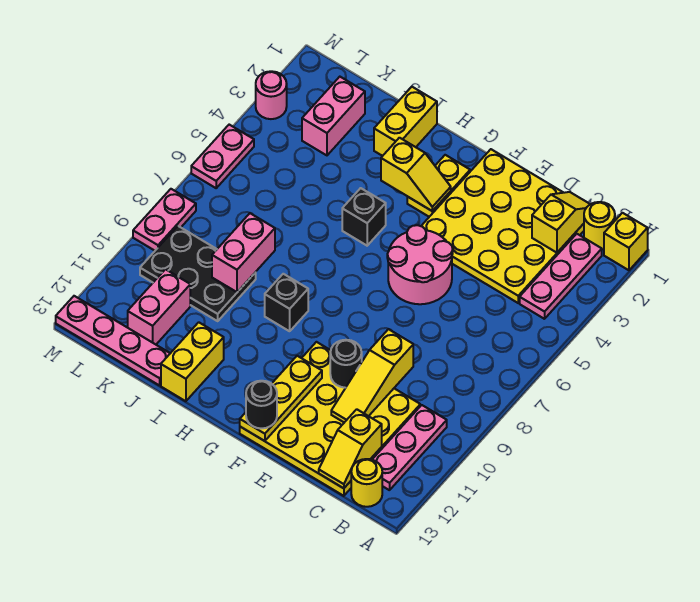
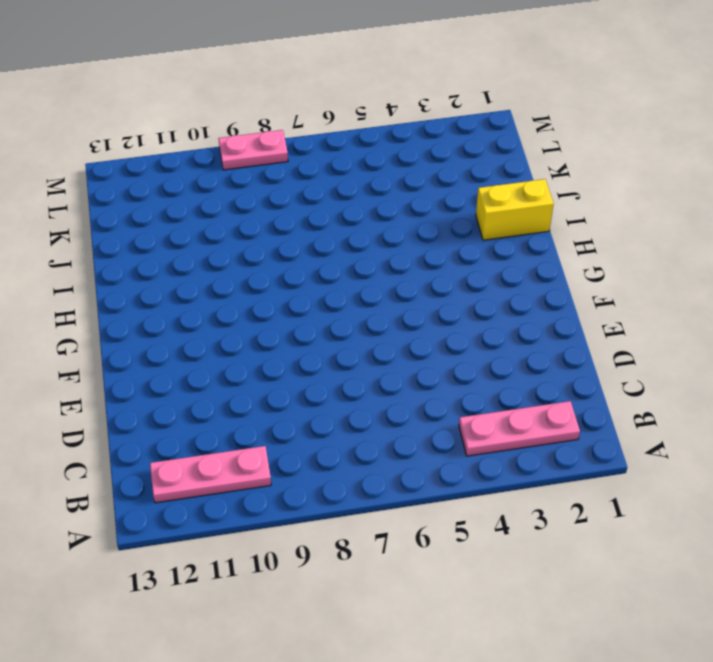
none -> yellow brick A1 level 1
none -> yellow round brick B1 level 1
none -> yellow round brick B13 level 1

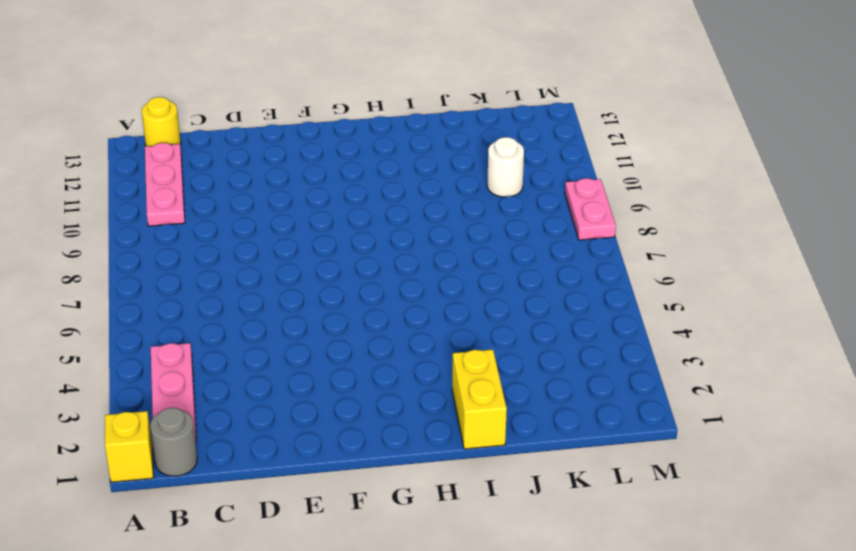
grey round brick B1 level 1 -> yellow round brick B1 level 1
white round brick K10 level 1 -> black plate J9:L10 level 1
none -> yellow plate C1:F4 level 1
none -> yellow plate C10:F13 level 1
none -> pink round brick E5:F6 level 1

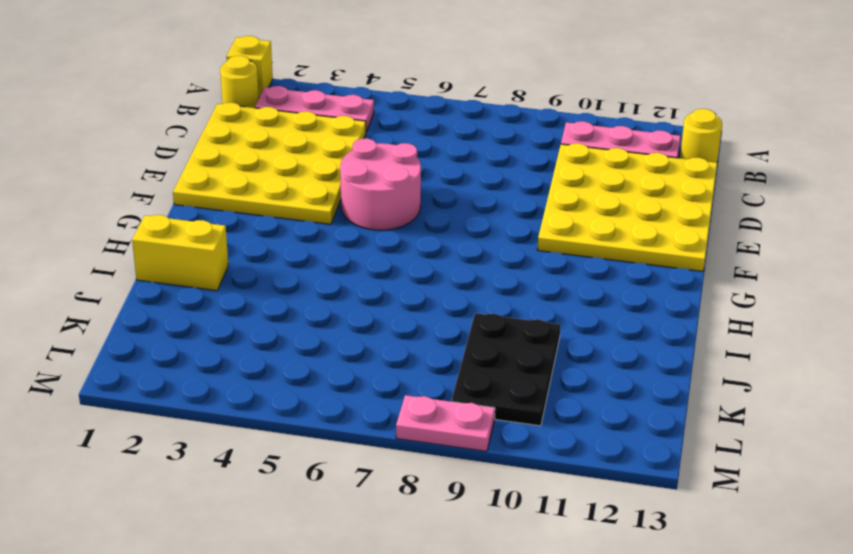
none -> yellow plate G2:G3 level 1
none -> black brick H5 level 1
none -> black brick H9 level 1

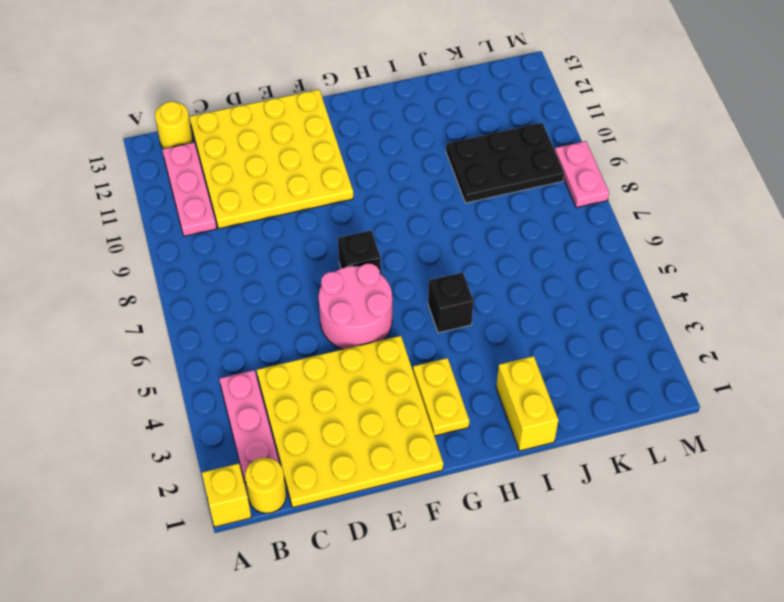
black brick F7 level 1 -> black brick H9 level 1
none -> yellow brick I12:I13 level 1
none -> pink plate J13:M13 level 1
none -> pink brick K2:K3 level 1

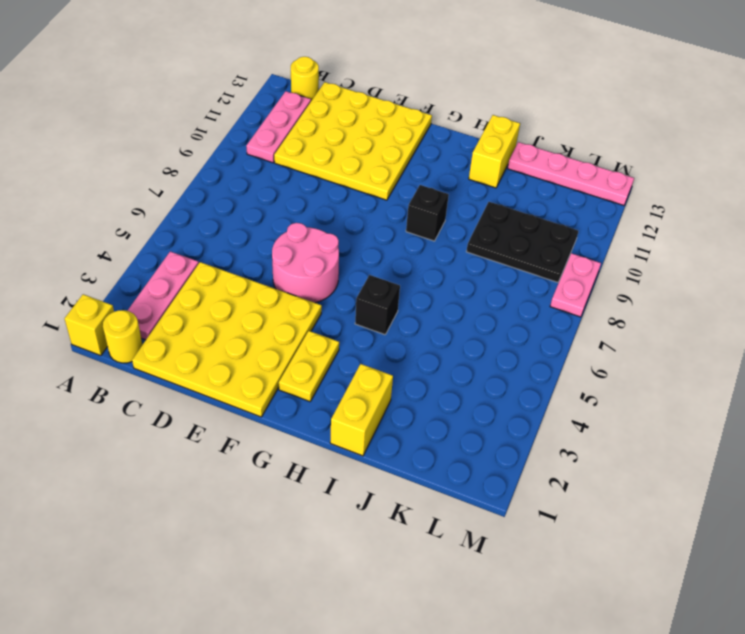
none -> pink brick K2:K3 level 1
none -> pink brick K11:K12 level 1
none -> pink round brick M3 level 1

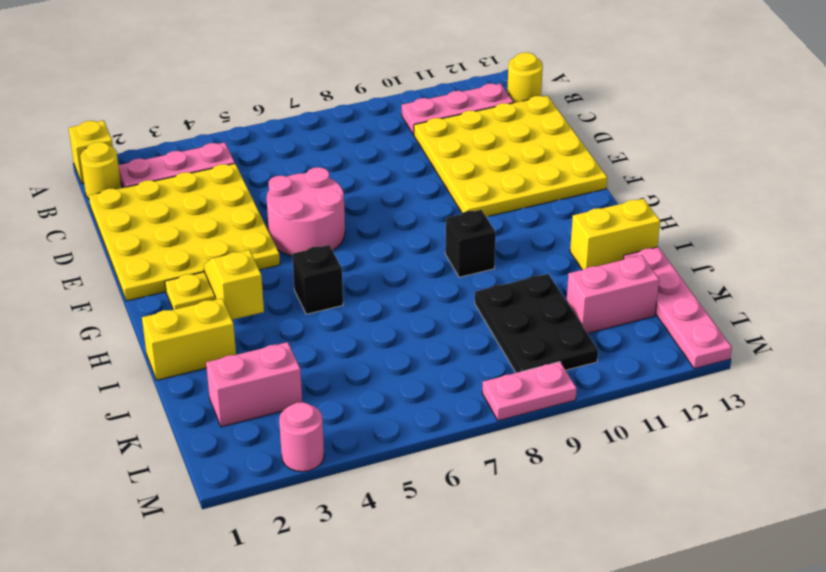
none -> pink plate M5:M6 level 1
none -> yellow slope C1:C2 level 2 top 2
none -> yellow slope C12:C13 level 2 top 12

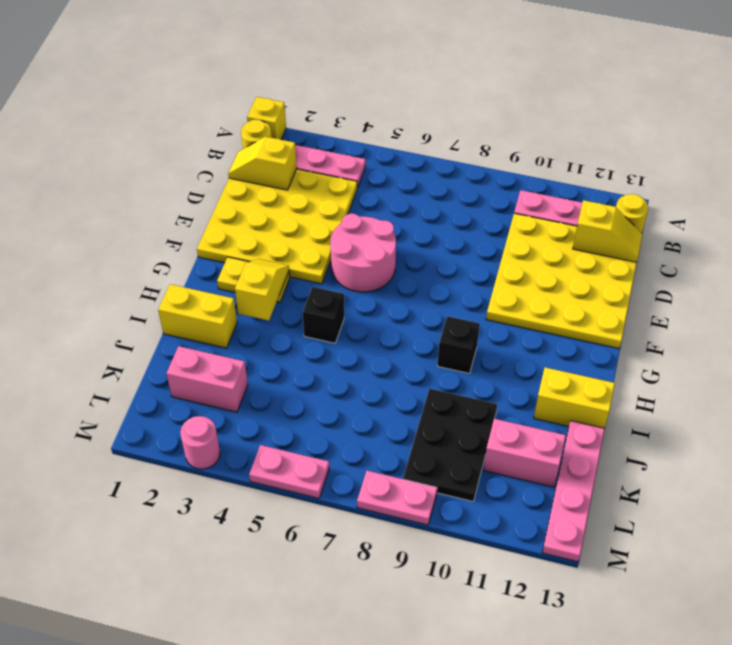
none -> yellow slope D9:D11 level 2 top 9
none -> black round brick E10 level 2
none -> yellow plate F11:F13 level 2

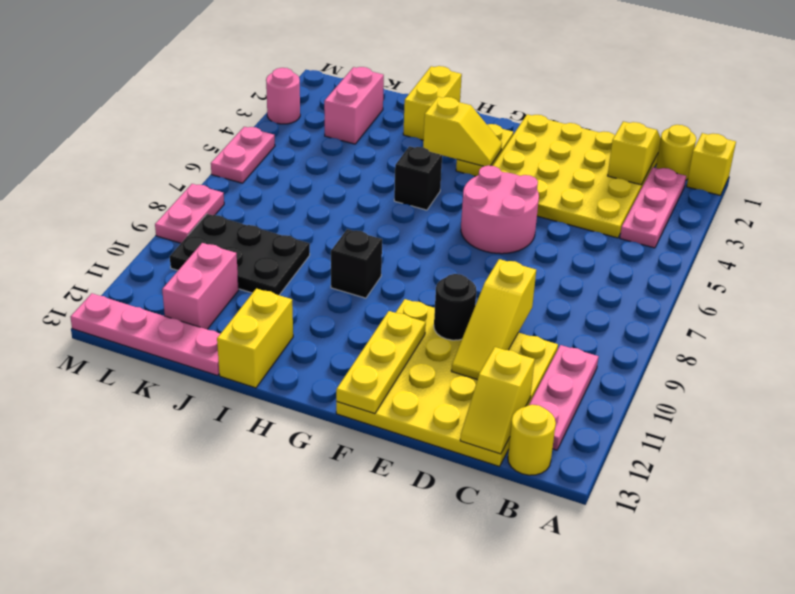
none -> pink brick J8:J9 level 2
none -> black round brick F13 level 3

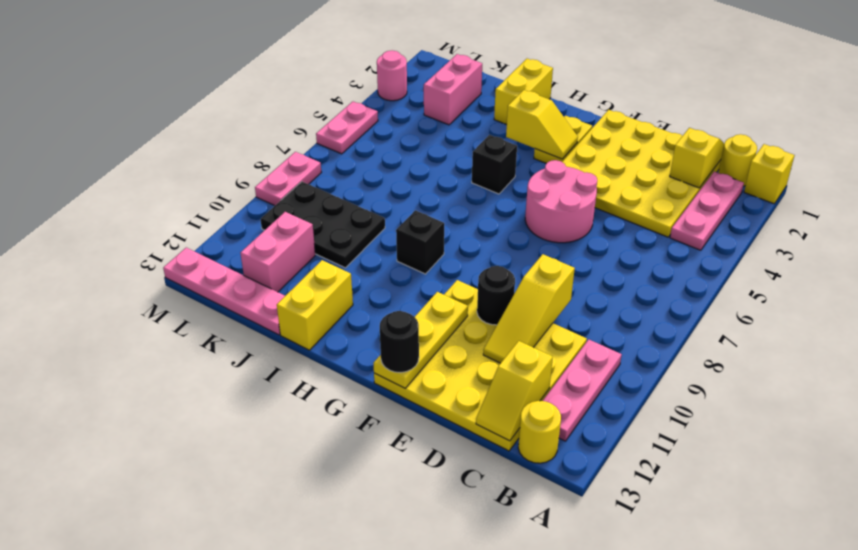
none -> pink brick J8:J9 level 2

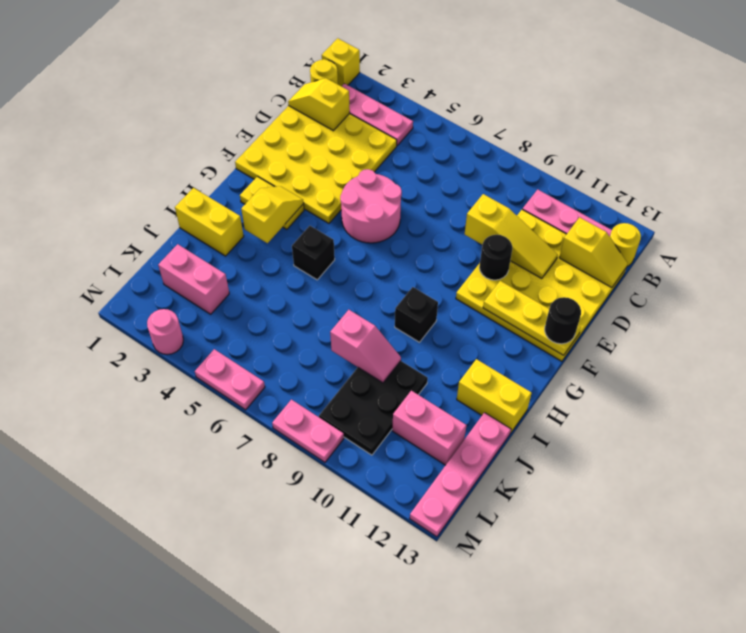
pink slope J8:J9 level 2 top 8 -> pink brick J8:J9 level 2

